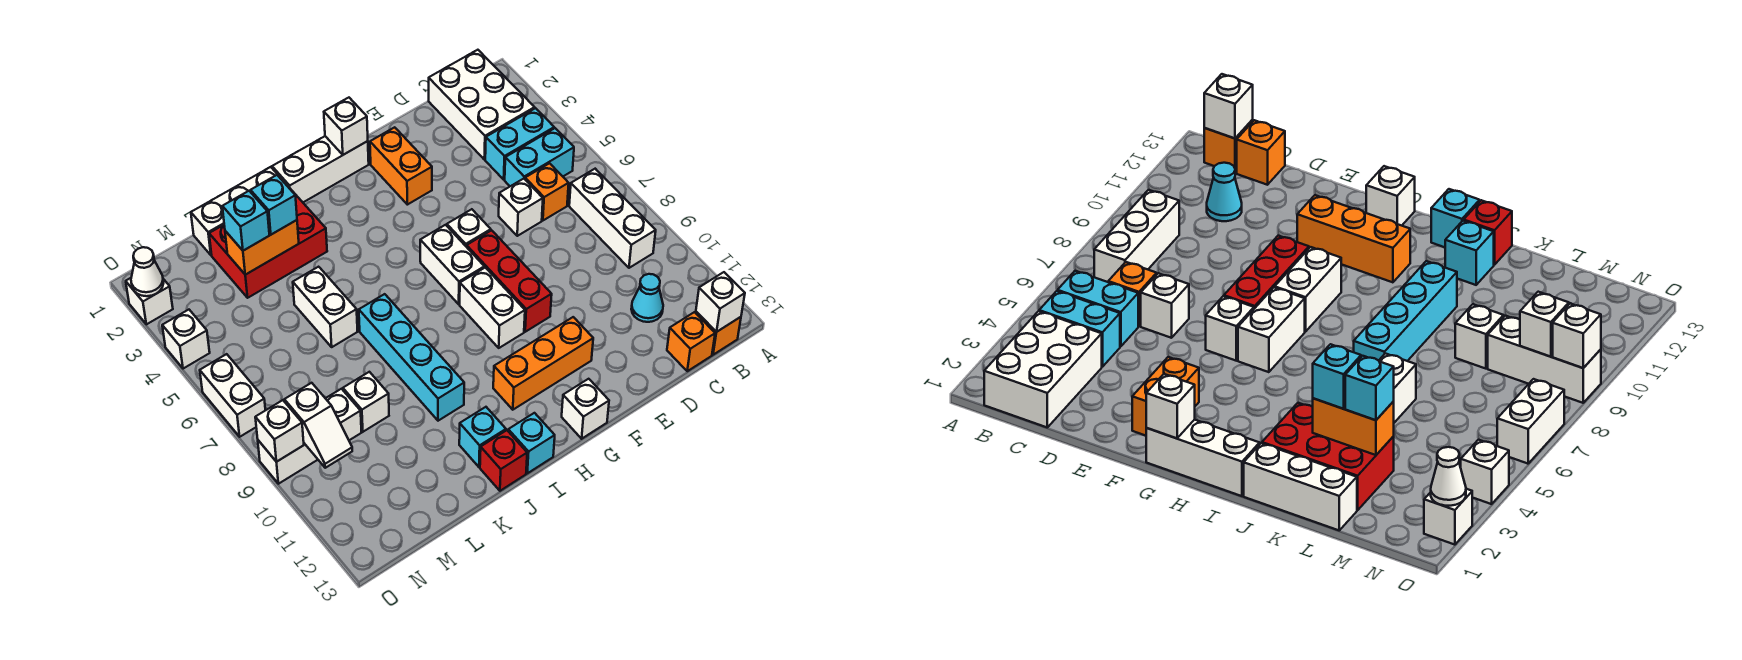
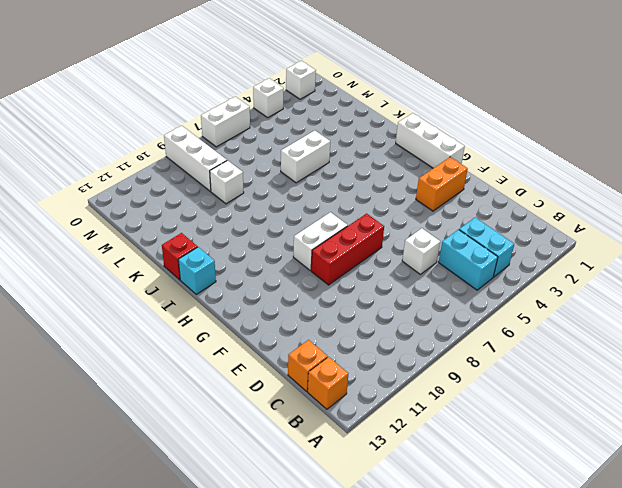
none -> white brick B1:C3 level 1
none -> white brick B7:B9 level 1
none -> orange brick C6 level 1
none -> cyan cone C11 level 1

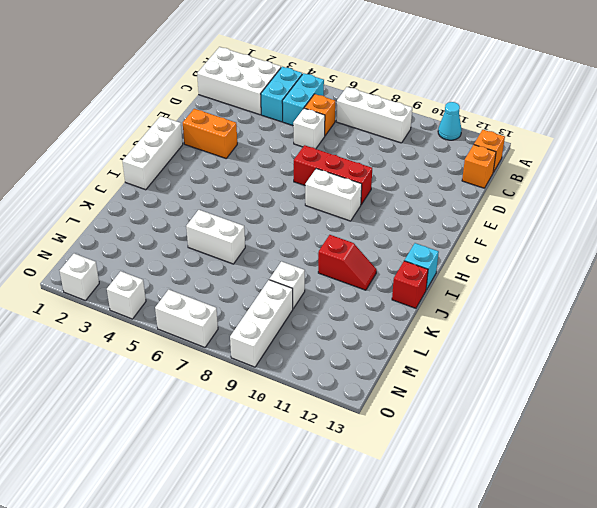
cyan cone A11 level 1 -> cyan cone C11 level 1
red slope J10:J11 level 1 top 10 -> cyan brick J7:J10 level 1
none -> white brick F6 level 1
none -> orange brick F11:H11 level 1
none -> white brick G6:G7 level 1
none -> white brick G13 level 1

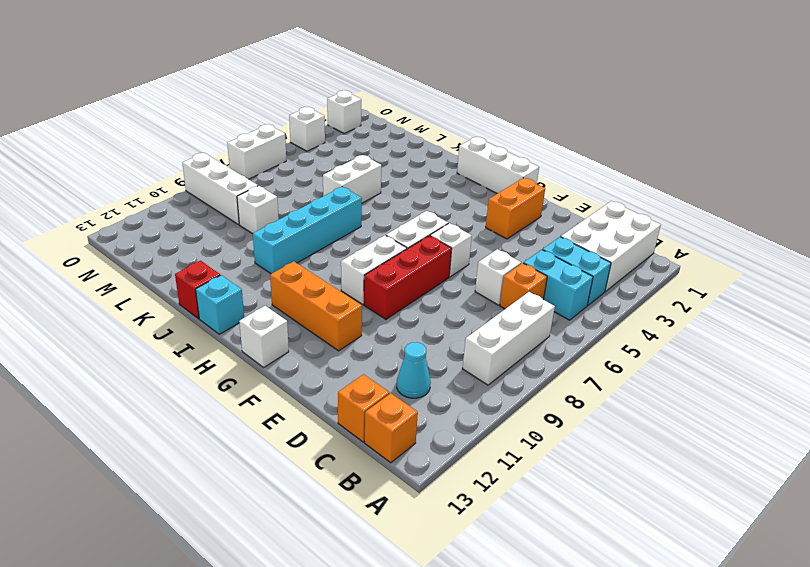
none -> white brick J1:L1 level 1
none -> red brick J2:L3 level 1
none -> cyan brick J12 level 1
none -> white brick B13 level 2

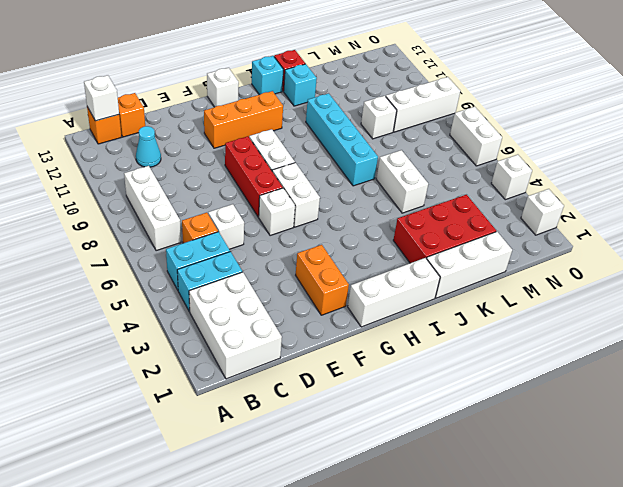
none -> white brick G1 level 2
none -> orange brick K3:L3 level 2
none -> white slope N9:N10 level 2 top 9
none -> white cone O2 level 2

